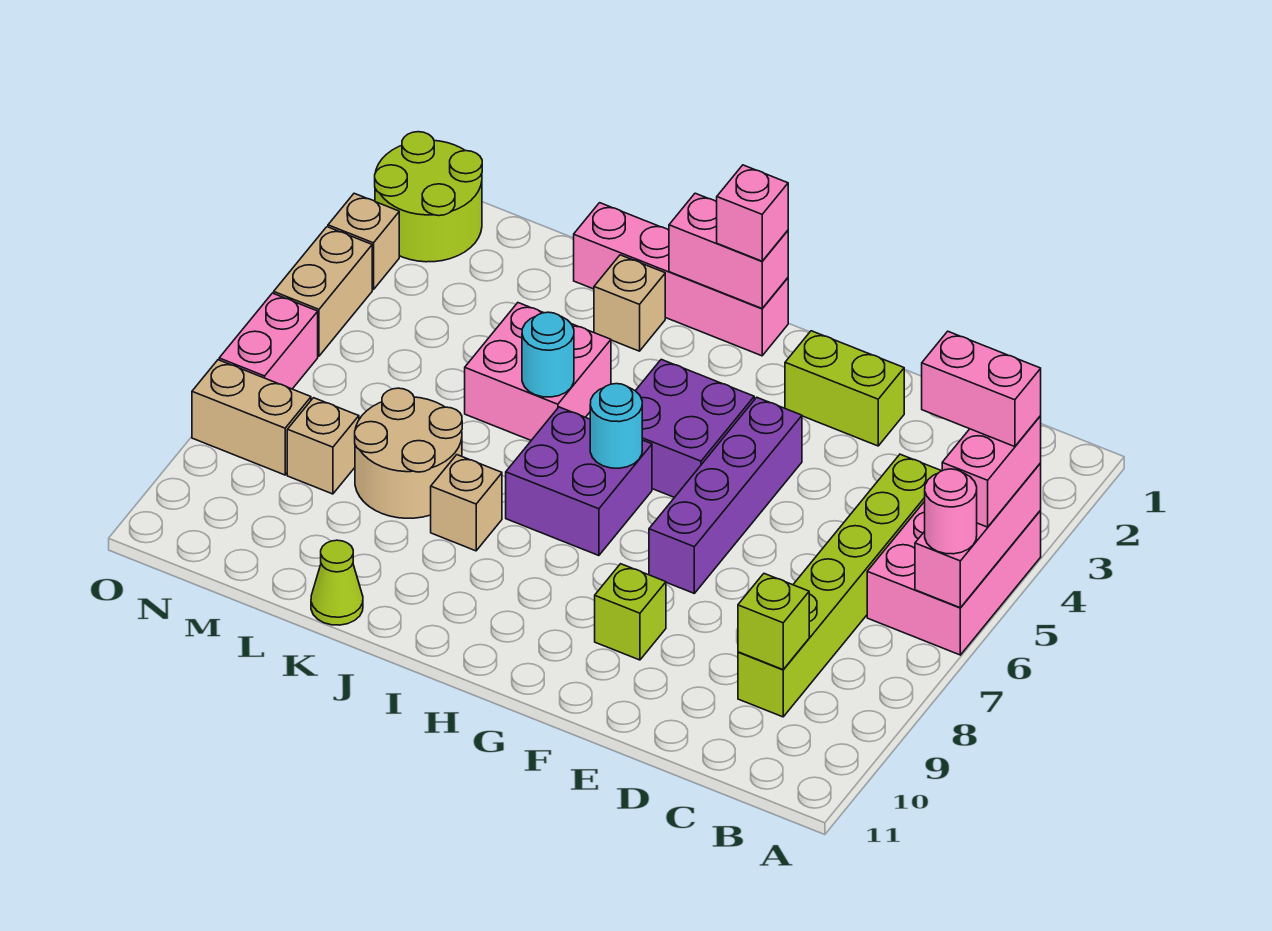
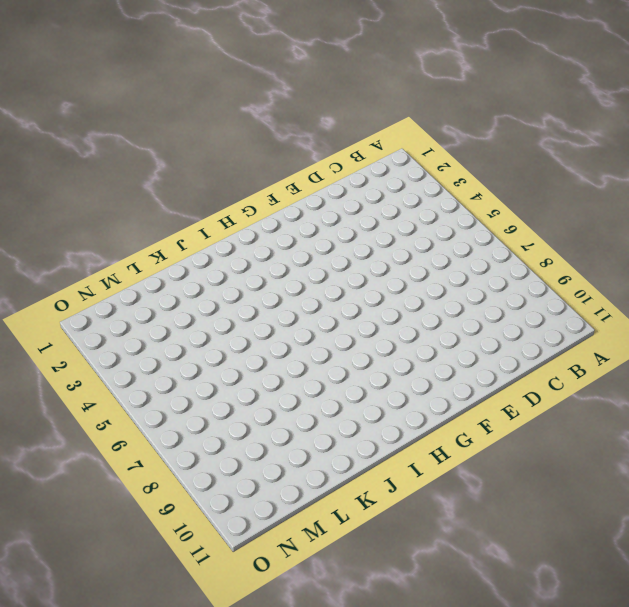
none -> pink brick A4:B6 level 1
none -> lime brick C4:C9 level 1
none -> lime brick E2:F2 level 1

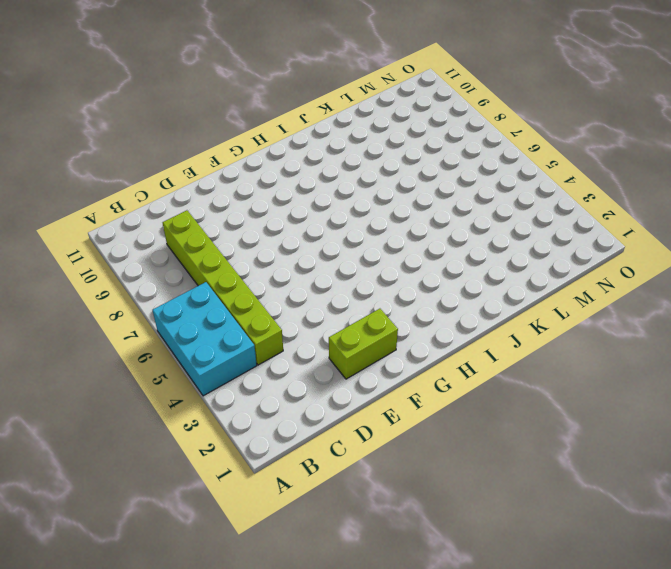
cyan brick A4:B6 level 1 -> pink brick A4:B6 level 1
none -> purple brick F4:F7 level 1
none -> lime brick F9 level 1
none -> purple brick G4:H5 level 1

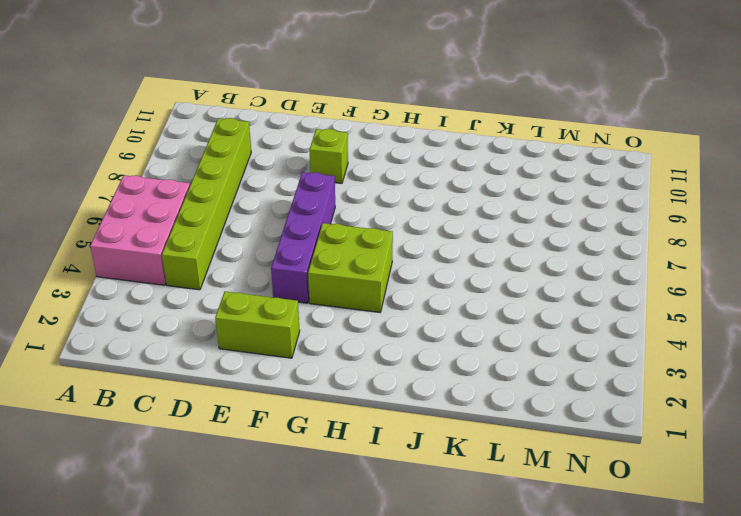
lime brick G4:H5 level 1 -> purple brick G4:H5 level 1
none -> pink brick H1:K1 level 1
none -> purple brick H6:I7 level 1
none -> tan brick J2 level 1

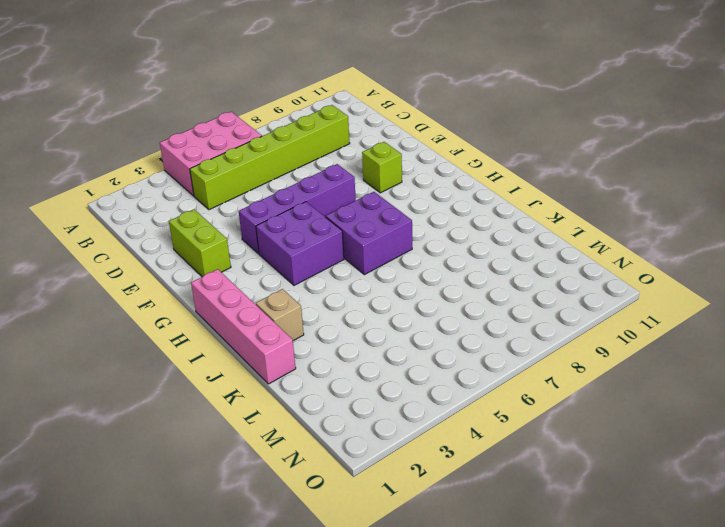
none -> pink brick J4:K5 level 1
none -> tan brick J8 level 1
none -> tan round brick K7:L8 level 1

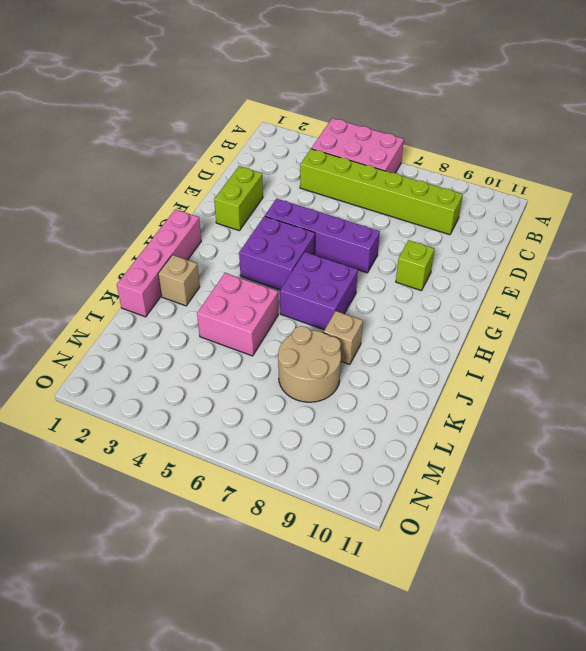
none -> lime cone K11 level 1
none -> tan brick M8 level 1
none -> lime round brick N1:O2 level 1

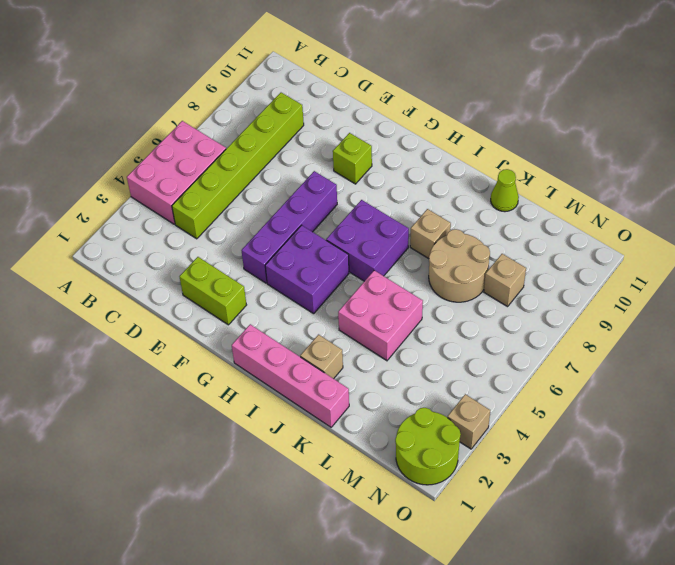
none -> tan brick N8:O8 level 1
none -> tan brick O4:O5 level 1
none -> pink brick O6:O7 level 1

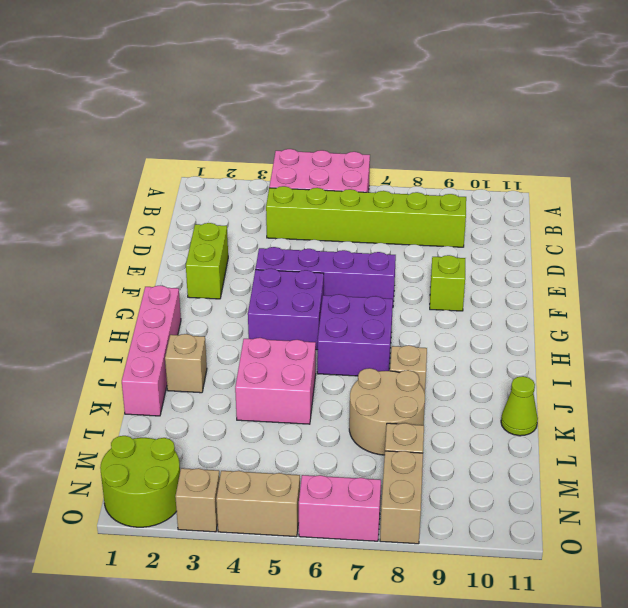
none -> pink brick A4:A6 level 2
none -> lime brick C9 level 2
none -> pink brick H1:I1 level 2

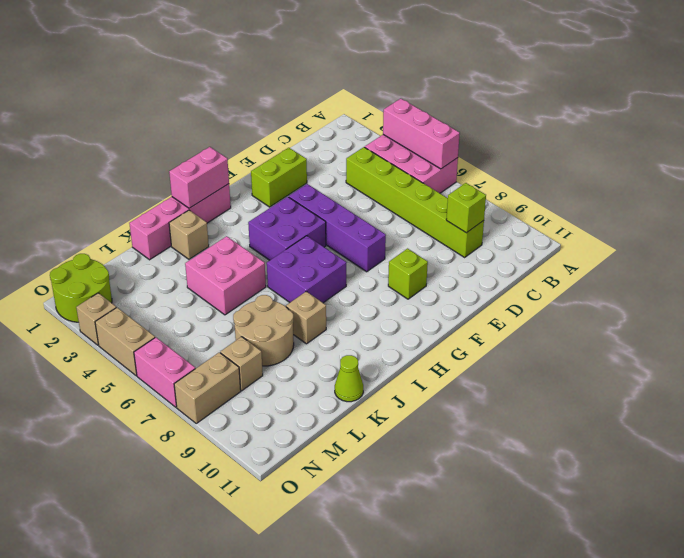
none -> cyan round brick H6 level 2
none -> cyan round brick J5 level 2
none -> pink brick A4:A5 level 3

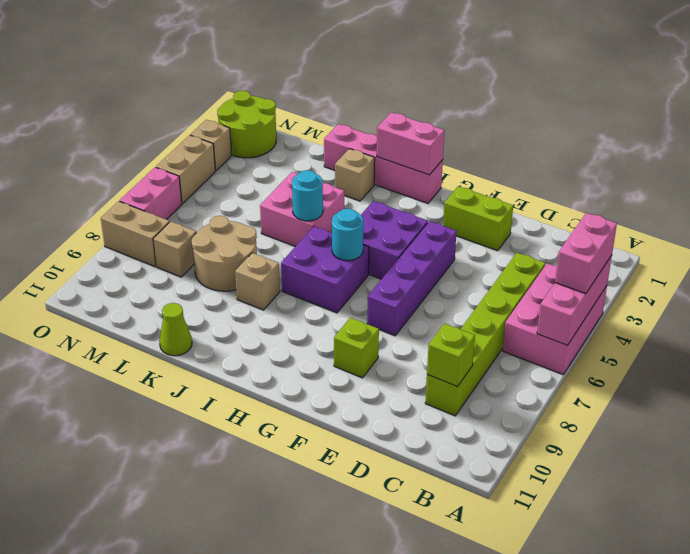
none -> pink round brick A6 level 3
none -> pink brick H1 level 3
none -> pink brick A4:B4 level 4

